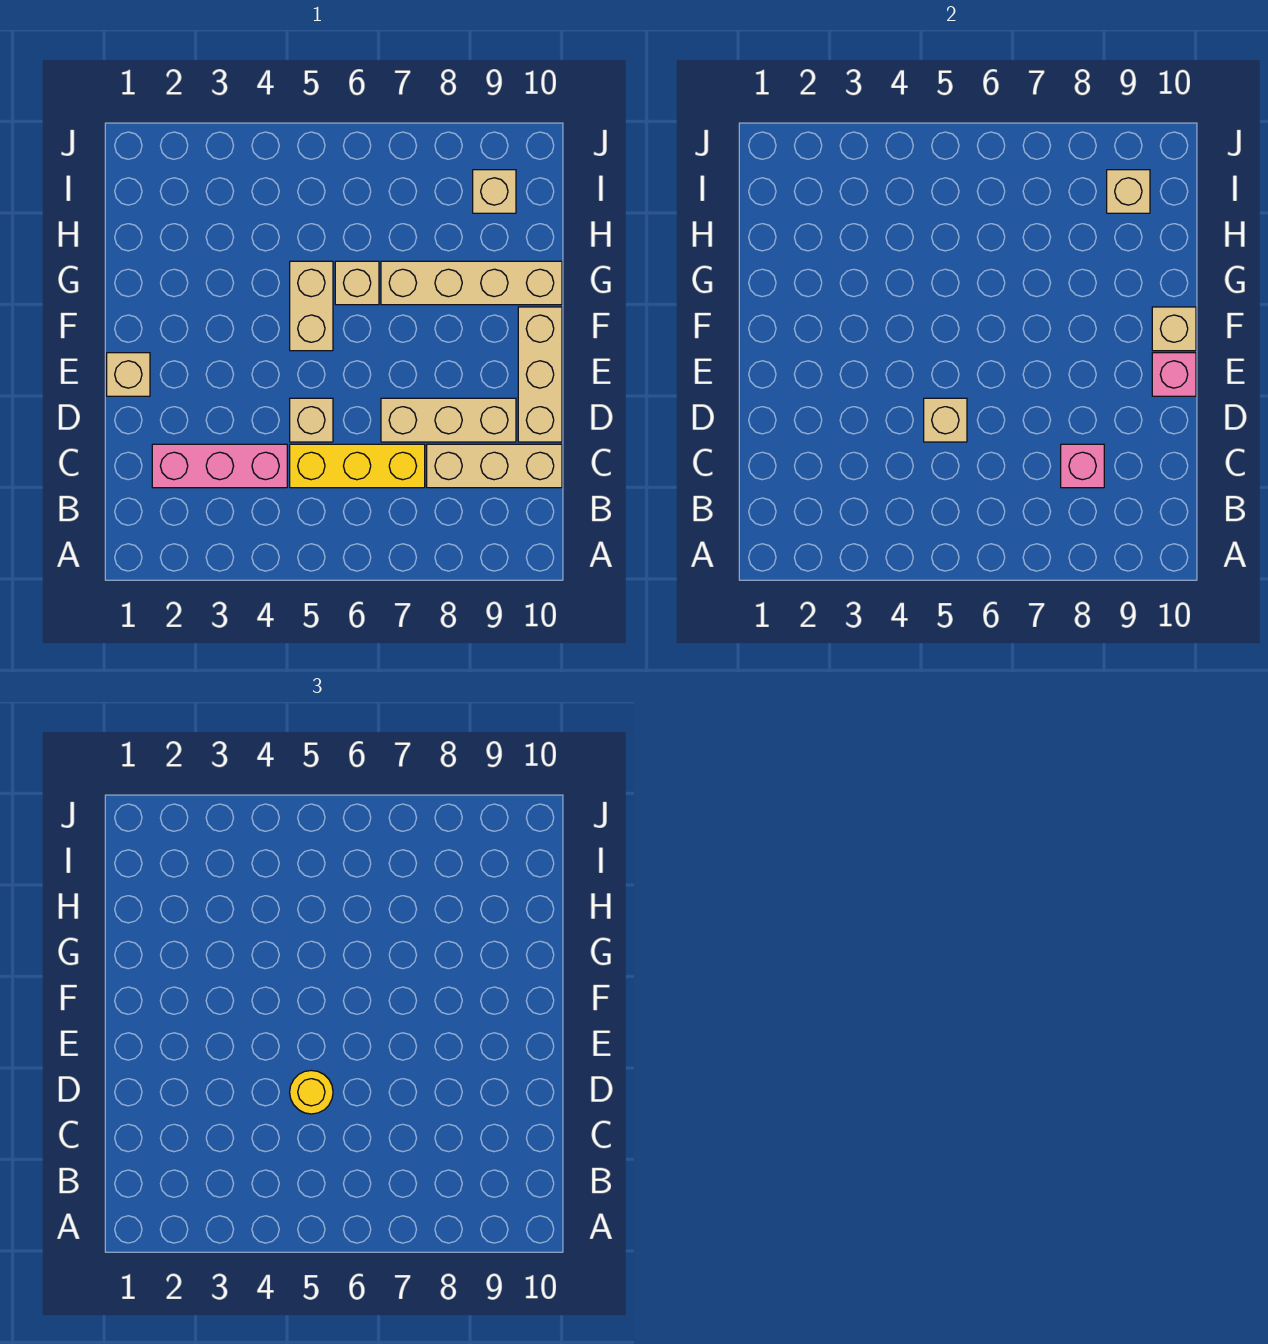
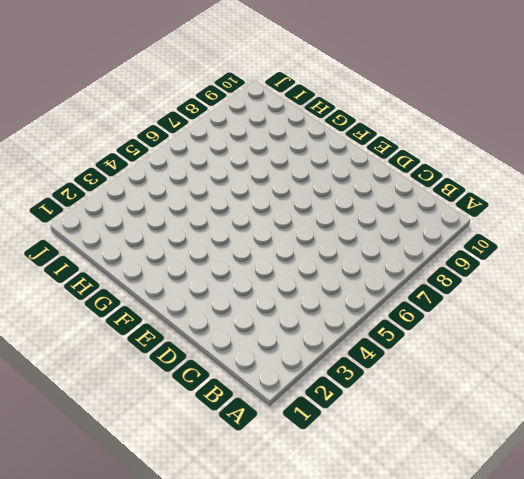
none -> pink brick C2:C4 level 1
none -> yellow brick C5:C7 level 1
none -> tan brick C8:C10 level 1

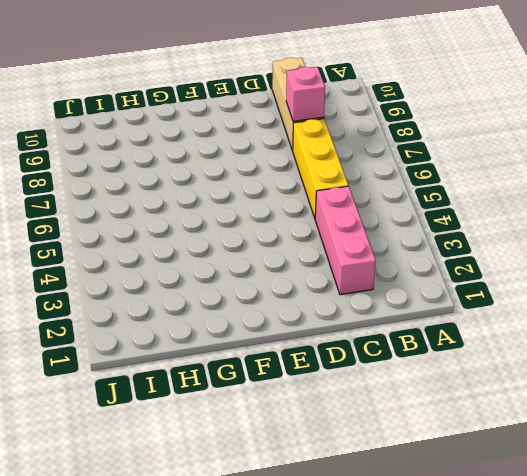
none -> tan brick D5 level 1
none -> tan brick D7:D9 level 1
none -> tan brick D10:F10 level 1

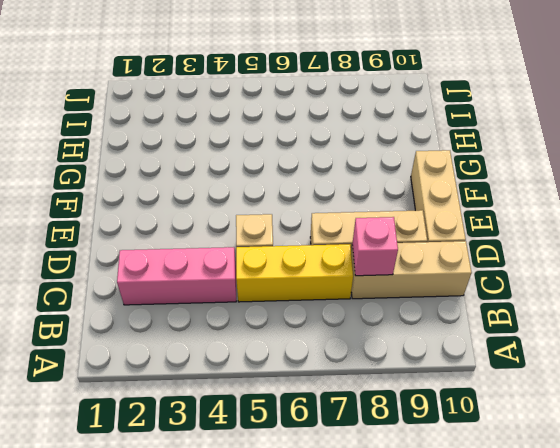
none -> tan brick E1 level 1
none -> tan brick F5:G5 level 1
none -> tan brick G6 level 1

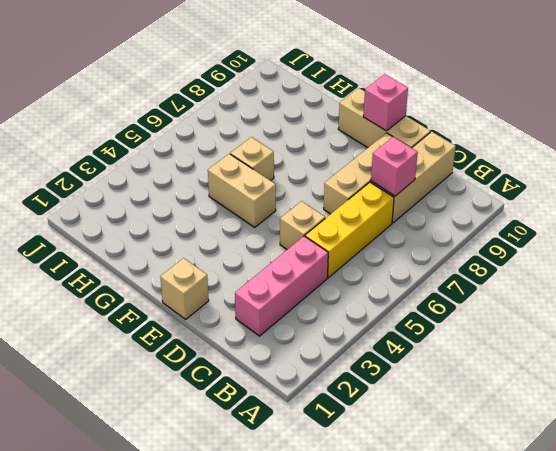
none -> tan brick G7:G10 level 1
none -> tan brick I9 level 1
none -> tan brick D5 level 2

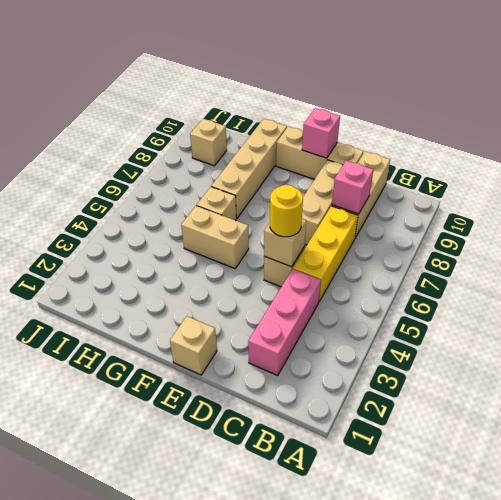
none -> tan brick F10 level 2
none -> tan brick I9 level 2

